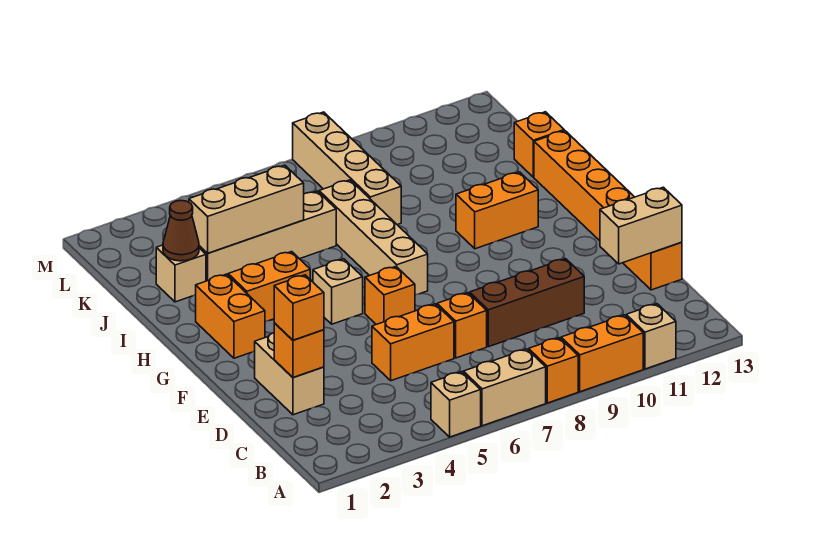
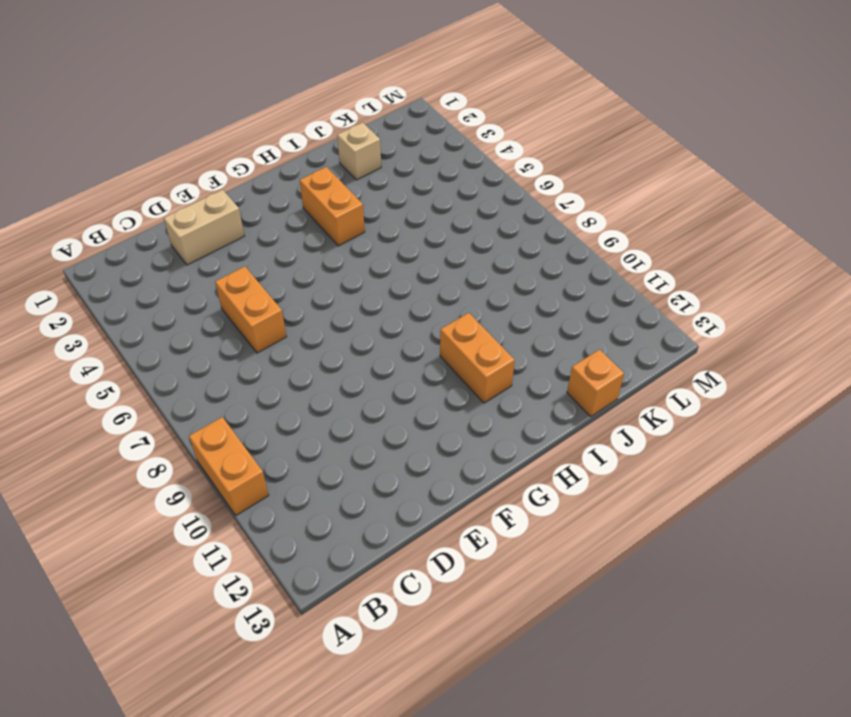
none -> tan brick A5 level 1
none -> tan brick A6:A7 level 1
none -> orange brick A8 level 1

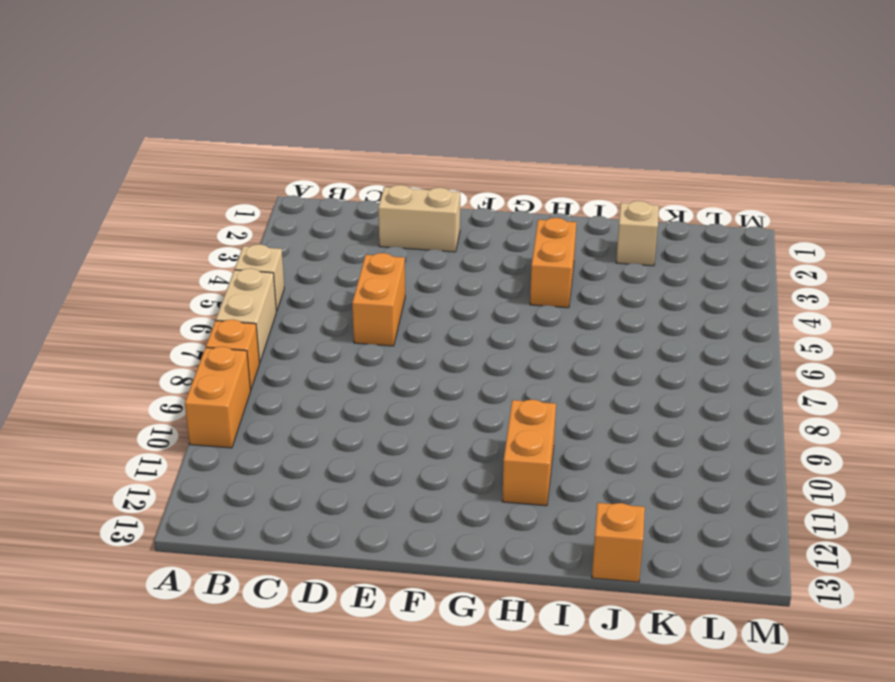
none -> tan brick A11 level 1
none -> orange brick D7 level 1
none -> brown brick D8:D10 level 1

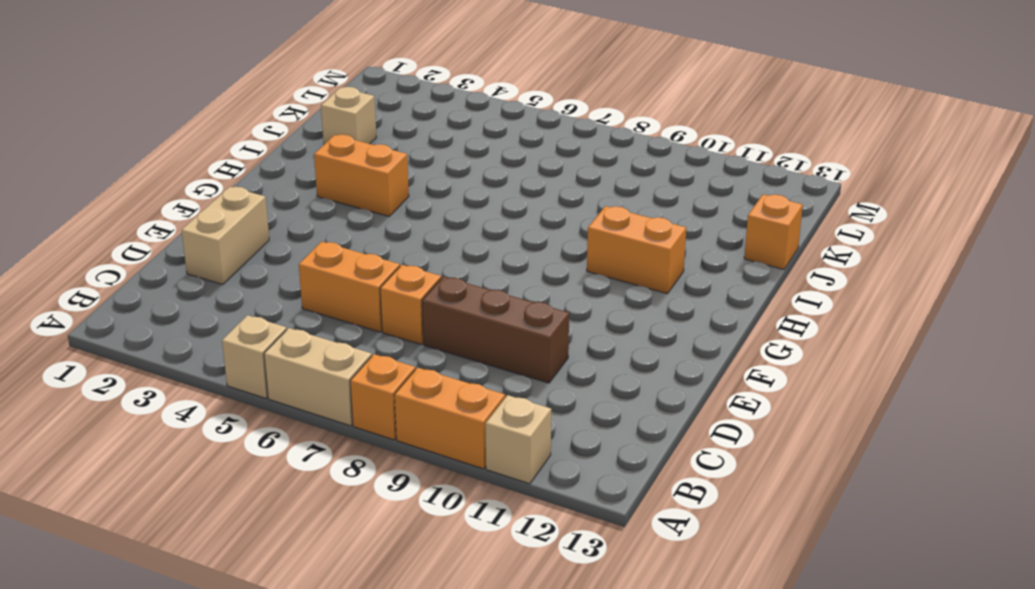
none -> orange brick D13:I13 level 1
none -> orange brick F6 level 1
none -> orange brick G2:H2 level 1

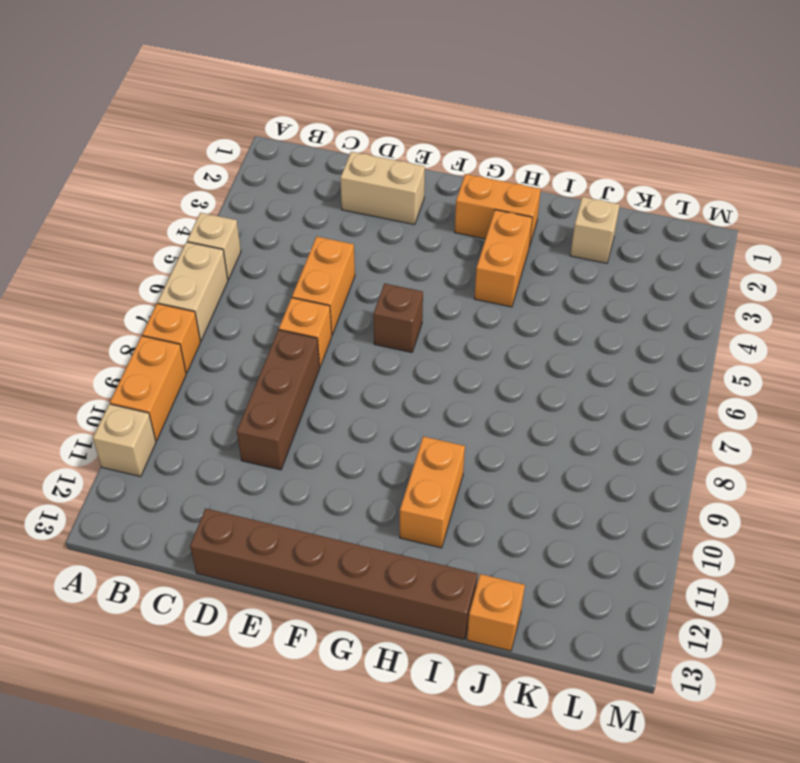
brown brick D13:I13 level 1 -> orange brick D13:I13 level 1
brown brick F6 level 1 -> orange brick F6 level 1
none -> tan brick G5 level 1
none -> tan brick G7:J7 level 1
none -> tan brick J3:J6 level 1

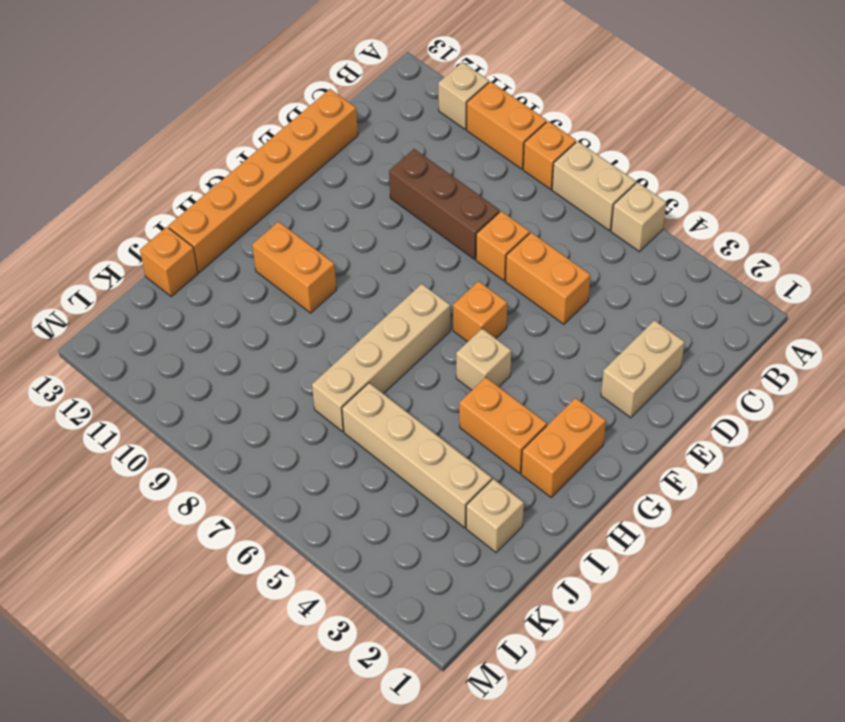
none -> tan brick J8:M8 level 1
none -> orange brick D2 level 2
none -> tan brick D12:D13 level 2

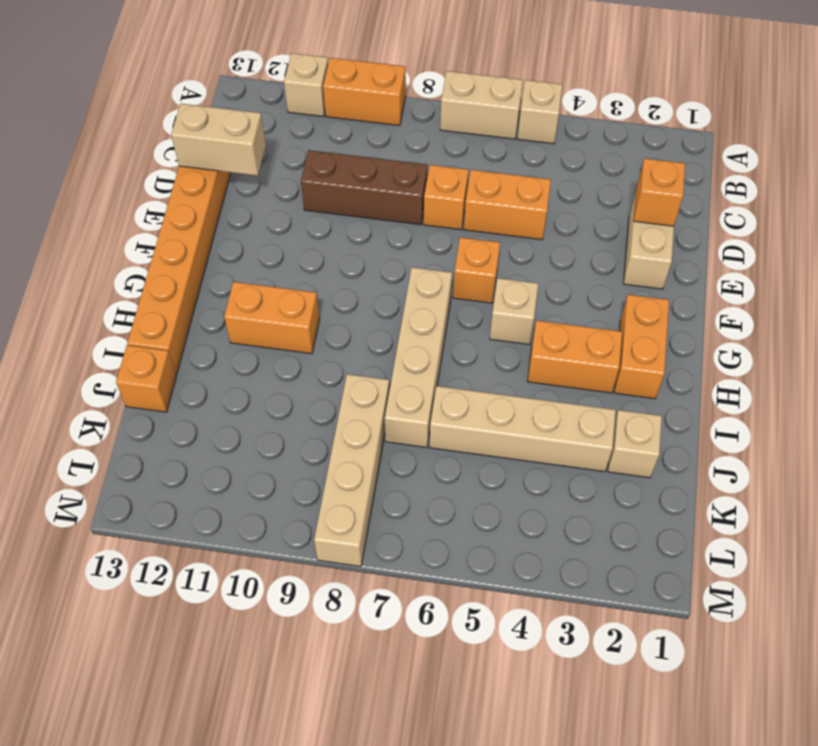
none -> orange brick A8 level 1
none -> brown cone J2 level 2
none -> tan brick J3:J5 level 2

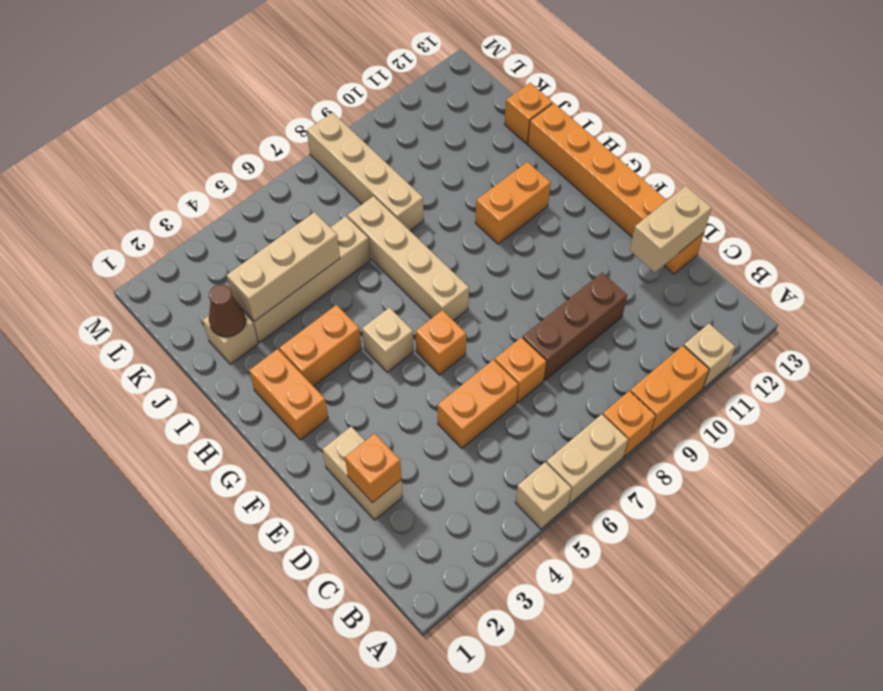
none -> orange brick D2 level 3

